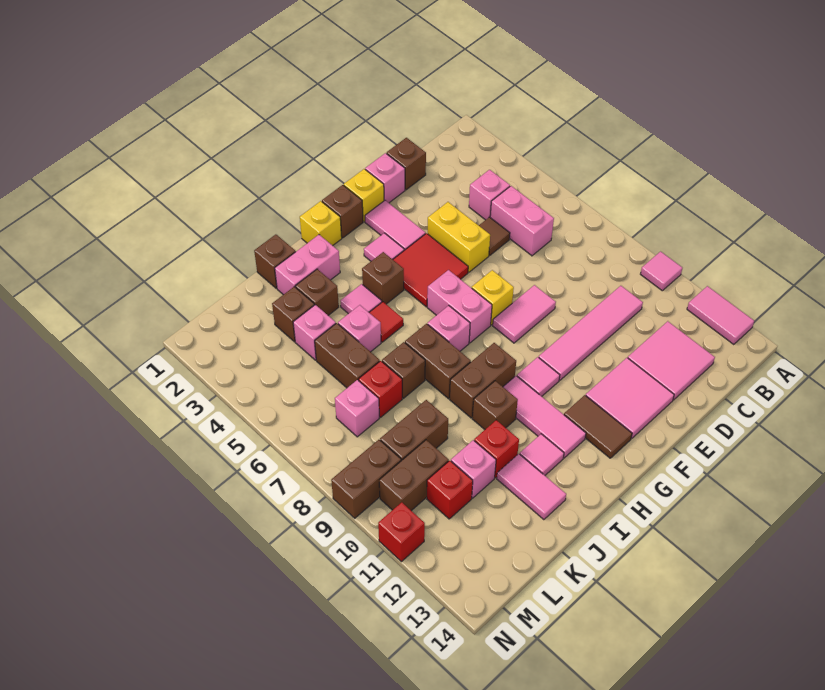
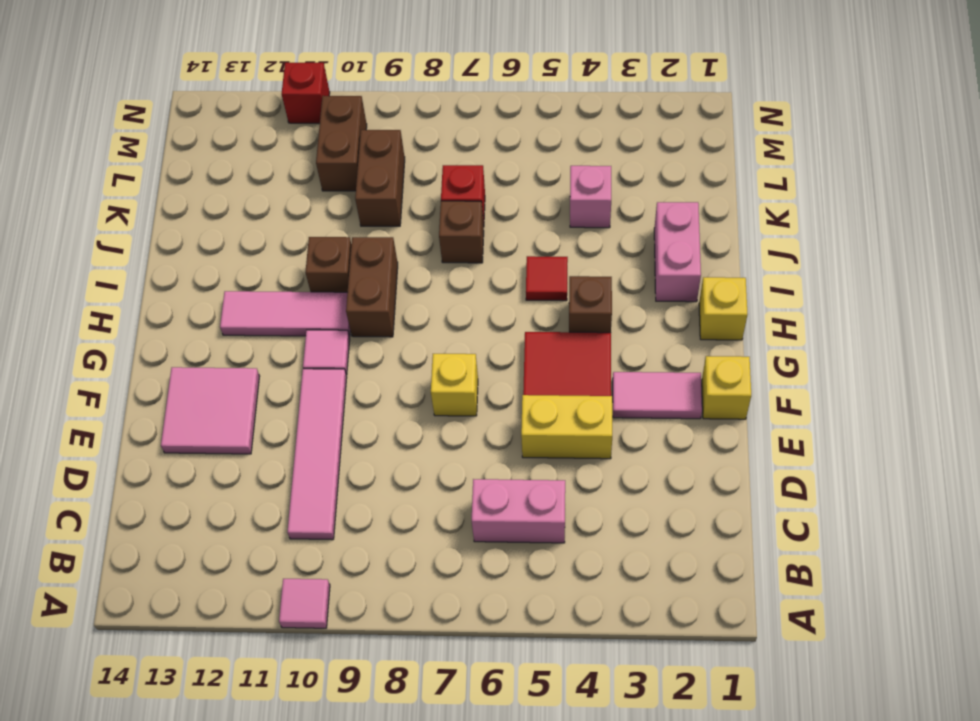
none -> pink tile A12:A13 level 1
none -> pink brick C4 level 1
none -> pink tile C12:D13 level 1
none -> brown brick D1 level 1

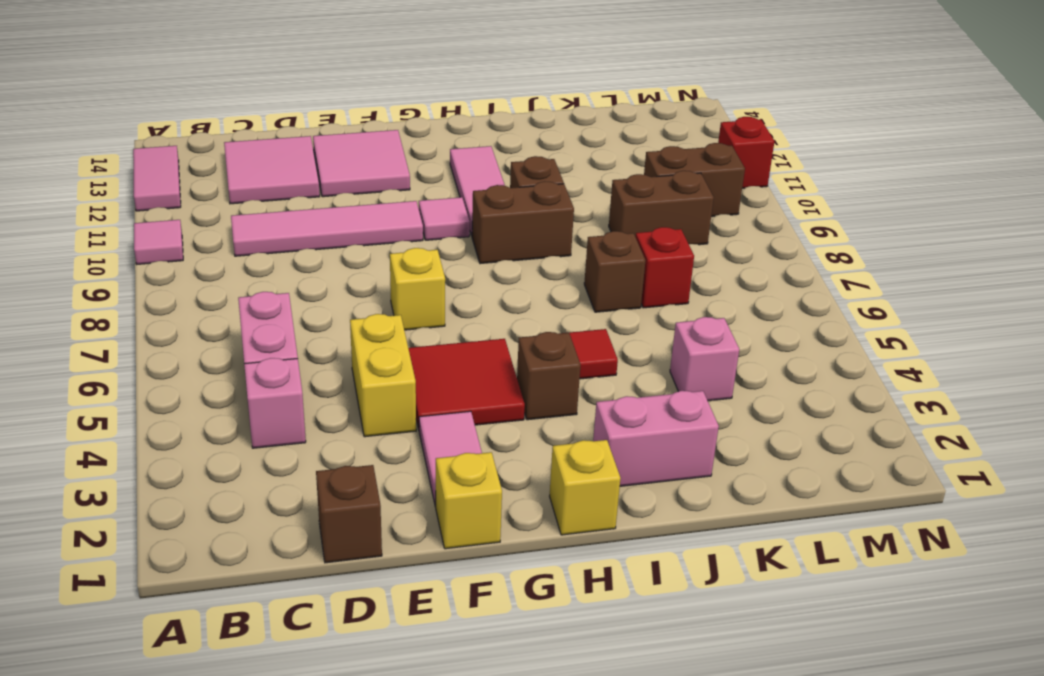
none -> brown tile D5 level 1
none -> pink brick E1 level 1
none -> pink tile E8:F8 level 1
none -> brown brick G1 level 1

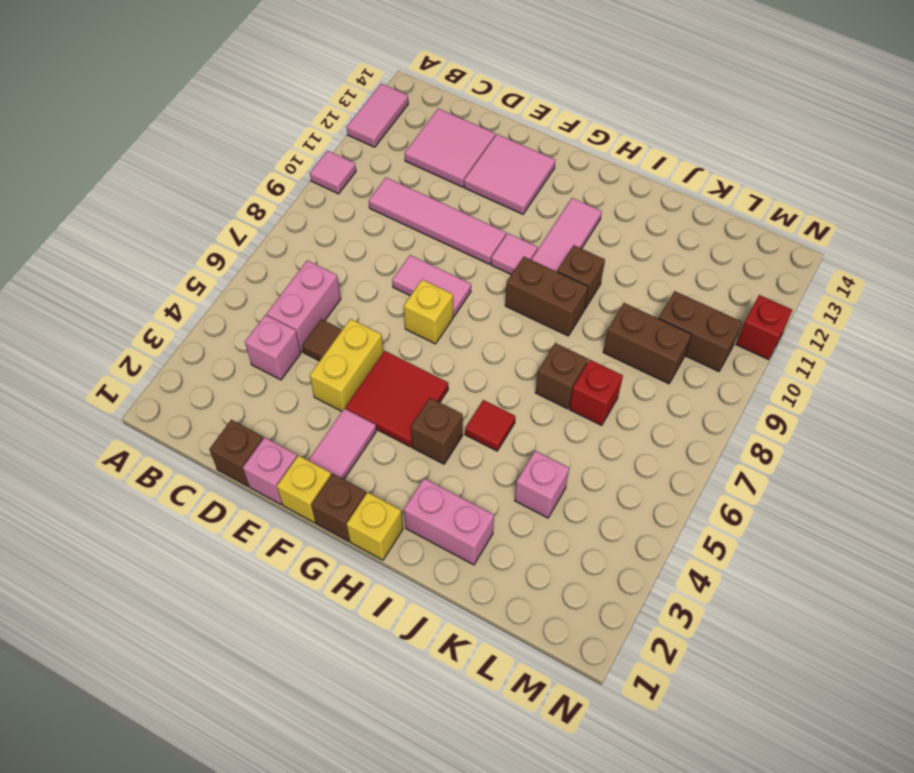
none -> pink tile G3 level 1
none -> pink brick G6:G7 level 1
none -> brown tile G12:G13 level 1
none -> pink brick H7 level 1

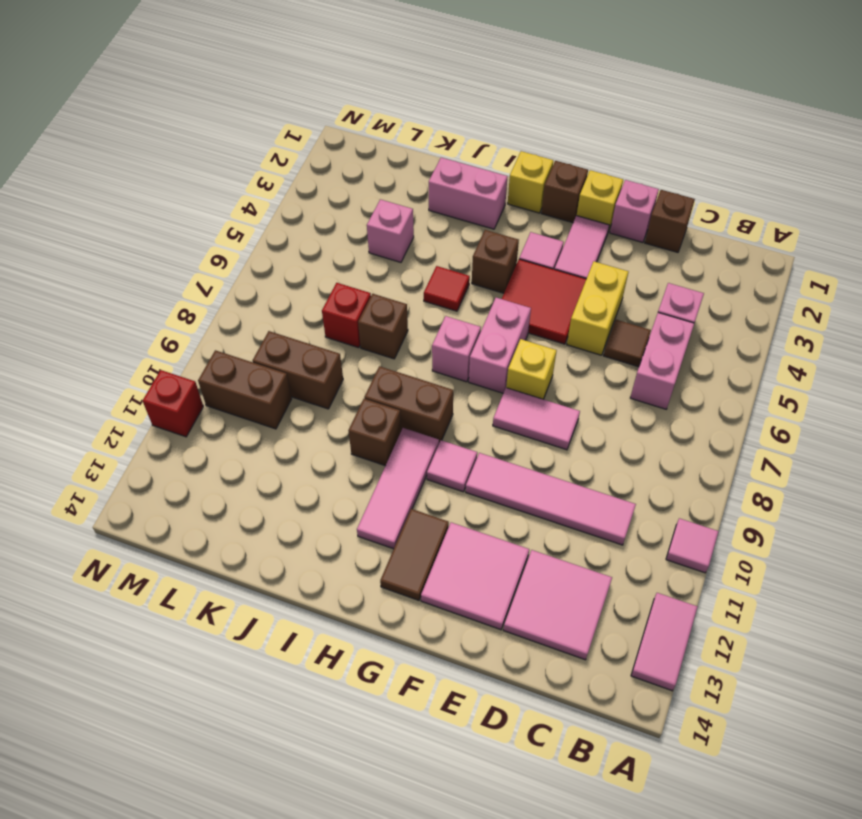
none -> pink tile I4 level 1
none -> brown brick I7:I8 level 1
none -> pink tile I12 level 1
none -> brown brick J1 level 1

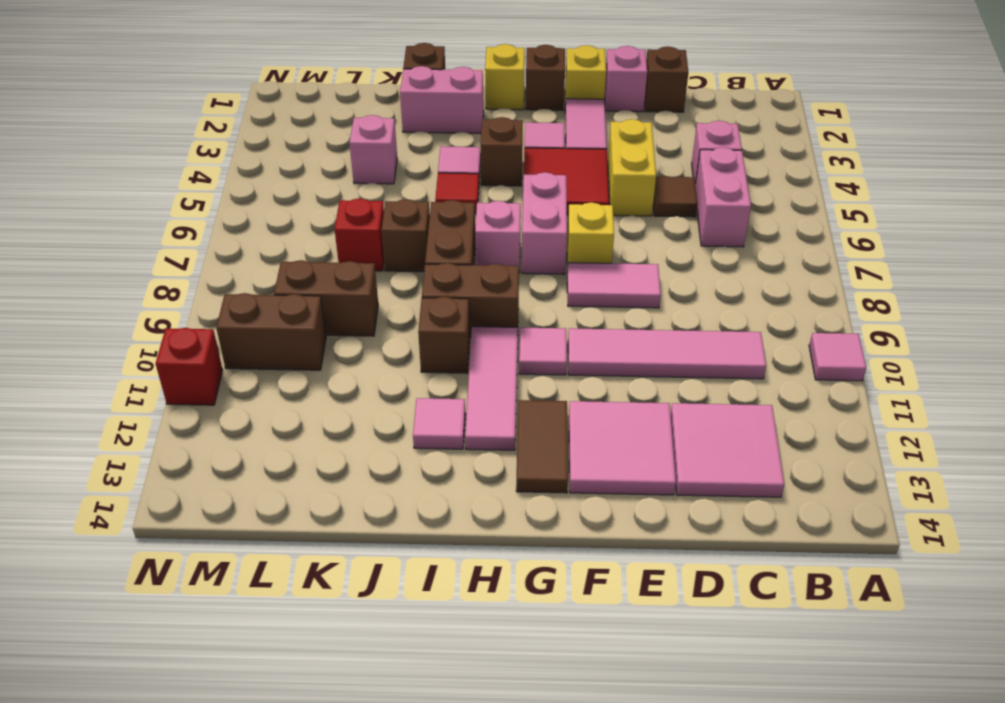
none -> pink tile A12:A13 level 1
none -> brown brick J3 level 1
none -> pink brick J5 level 1
none -> red brick J11 level 1

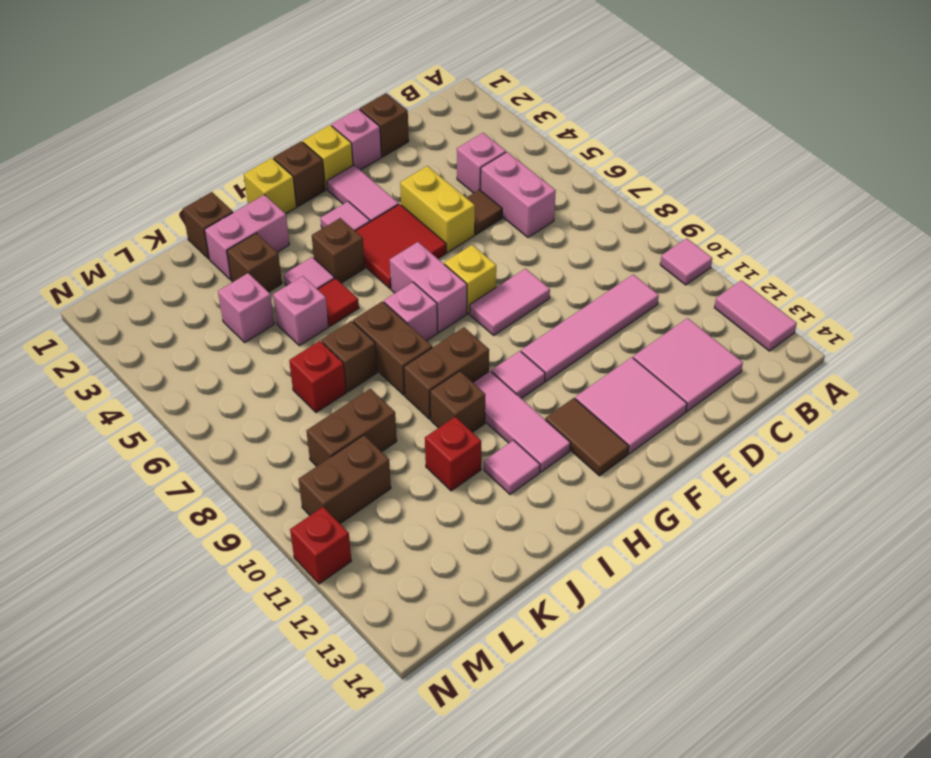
none -> pink tile J12:J13 level 1
none -> brown brick K3 level 1
none -> brown brick K5:K6 level 1
none -> pink brick K11 level 1

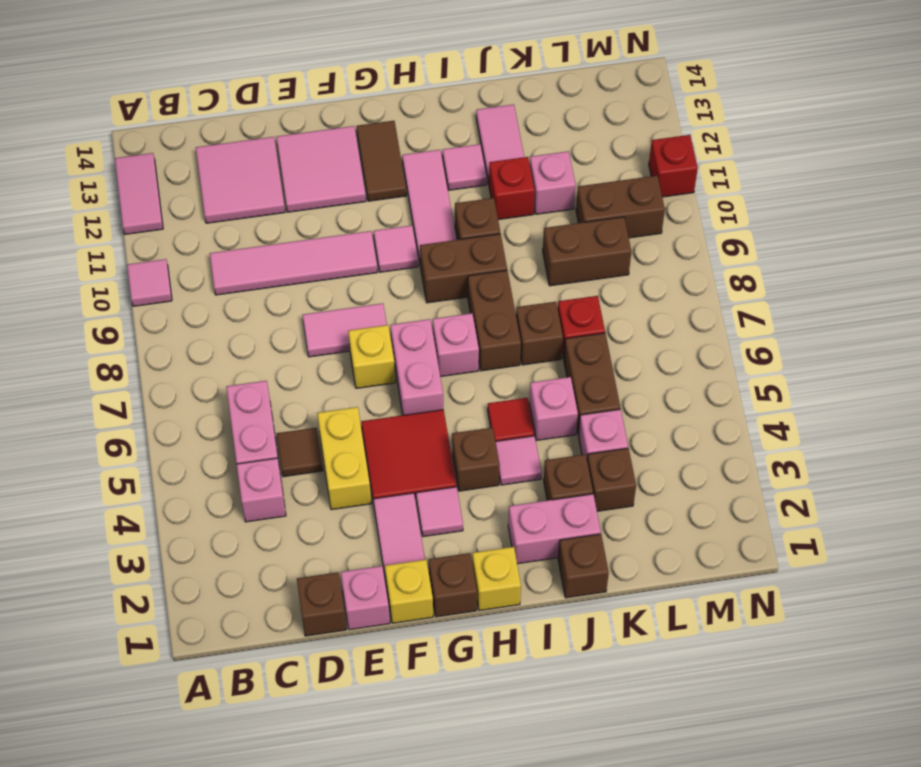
none -> pink brick L7 level 1
none -> red brick L11 level 1
none -> brown brick M9:N9 level 1

